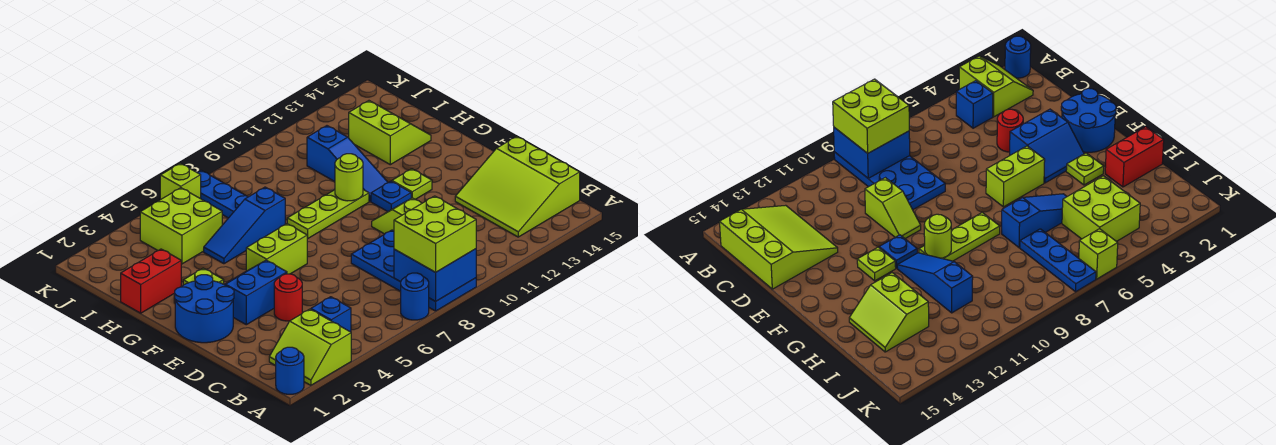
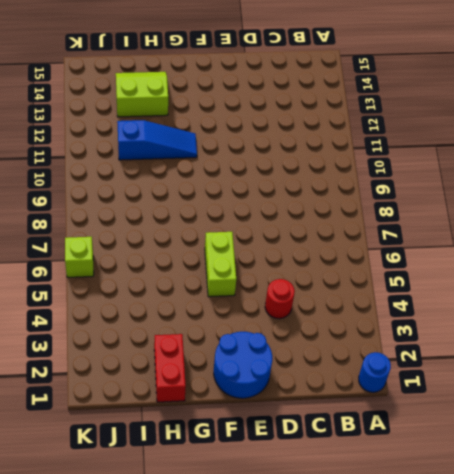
none -> lime slope A2:B3 level 1 top 3
none -> blue round brick A7 level 1
none -> blue plate A8:D9 level 1

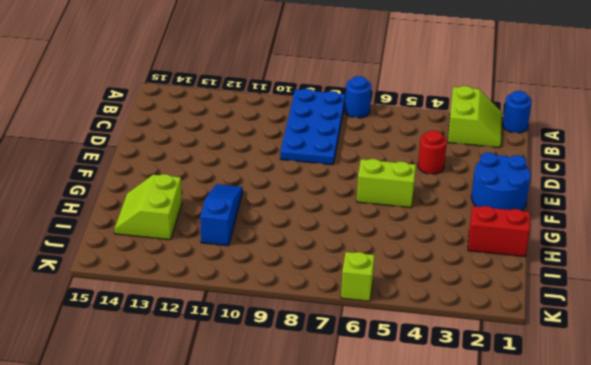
none -> blue brick B4 level 1
none -> lime slope B13:D15 level 1 top 15
none -> lime slope D10:E10 level 1 top D

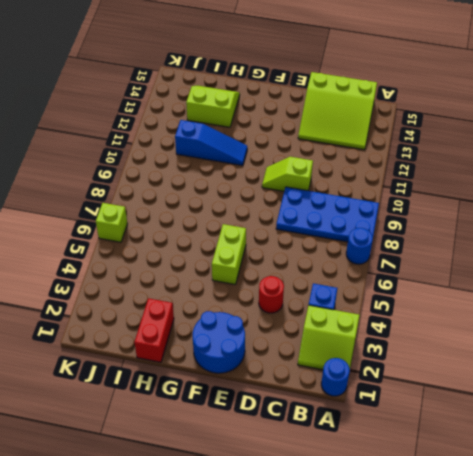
none -> blue slope E3:F4 level 1 top E
none -> blue plate F11 level 1
none -> lime plate F12 level 1

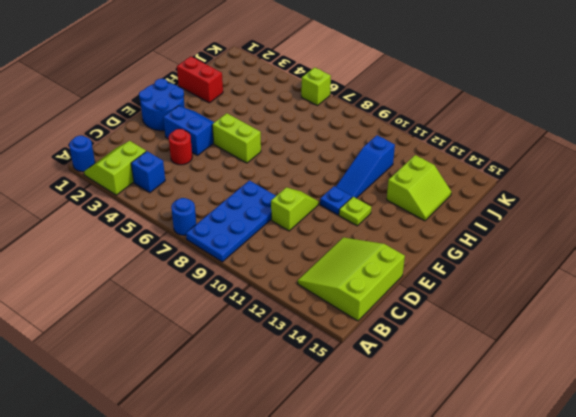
none -> lime plate G3 level 1
none -> lime plate G8:G10 level 1
none -> blue slope H5:H7 level 1 top 7

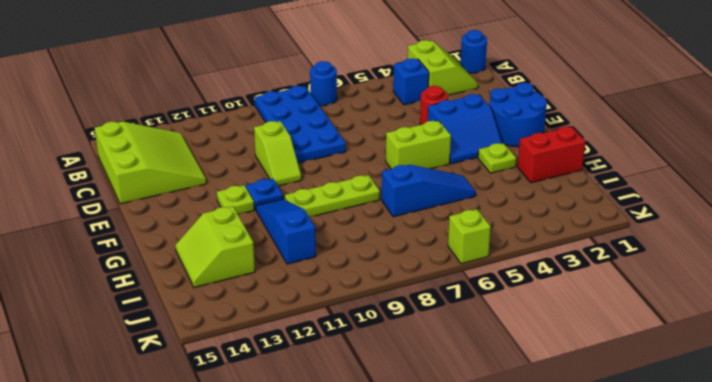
none -> lime brick I4:J5 level 1
none -> blue plate I7:K7 level 1
none -> blue brick A8:B9 level 2

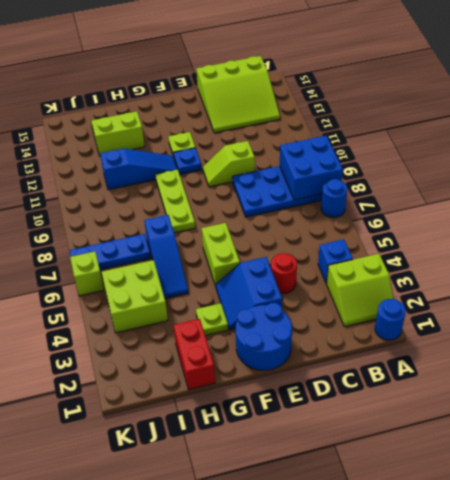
none -> lime round brick G10 level 2
none -> lime brick A8:B9 level 3

